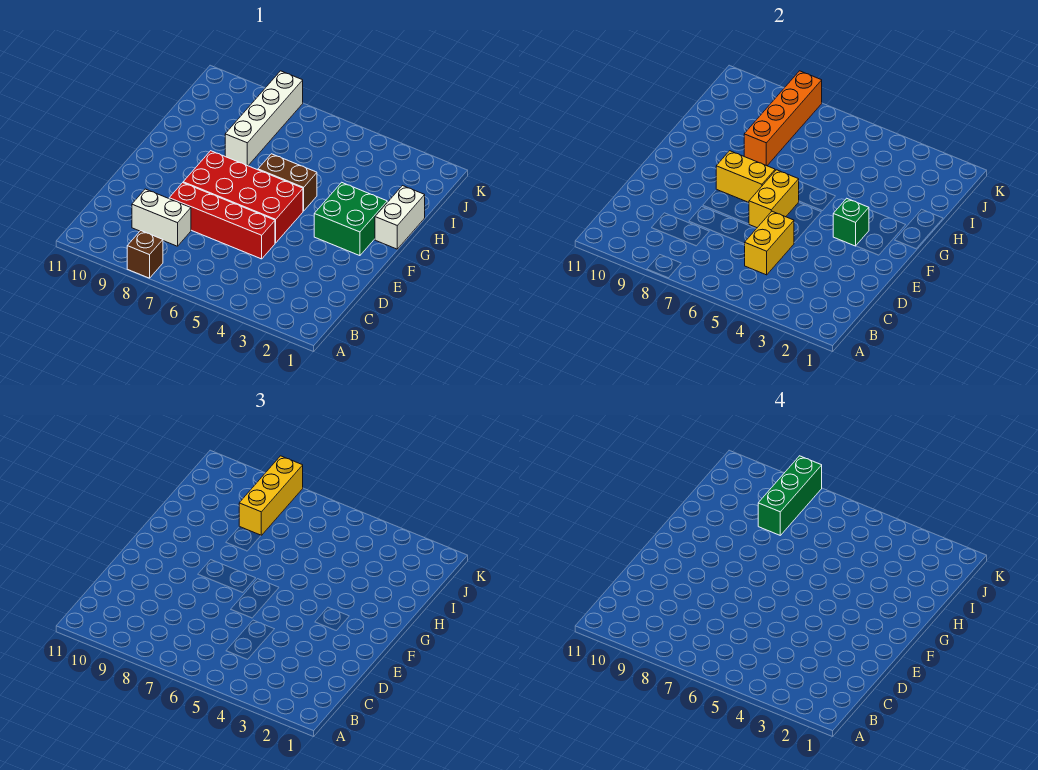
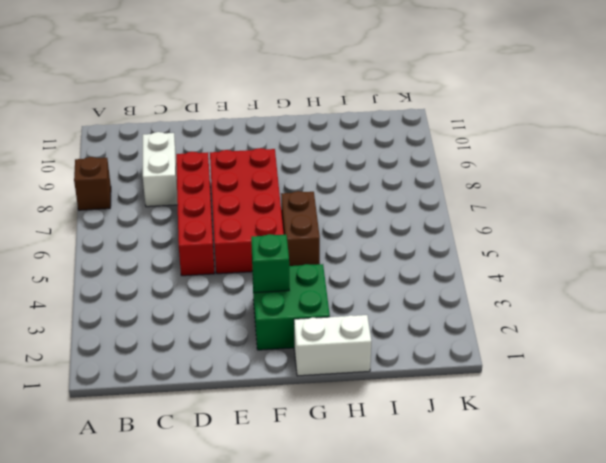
none -> white brick H8:K8 level 1
none -> yellow brick C5:D5 level 2
none -> yellow brick E6:F6 level 2

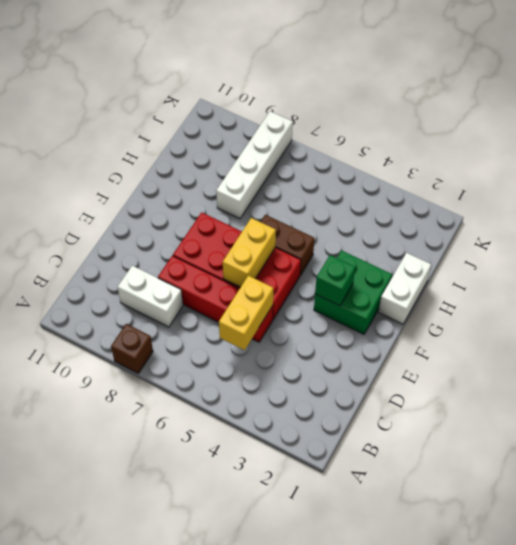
none -> yellow brick F7:F8 level 2
none -> orange brick H8:K8 level 2
none -> yellow brick I8:K8 level 3

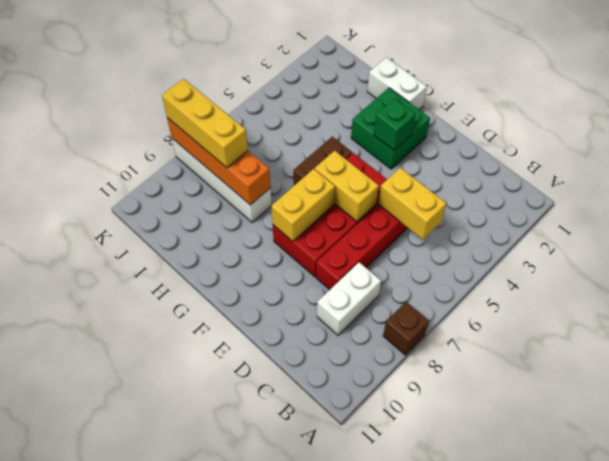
none -> green brick I8:K8 level 4

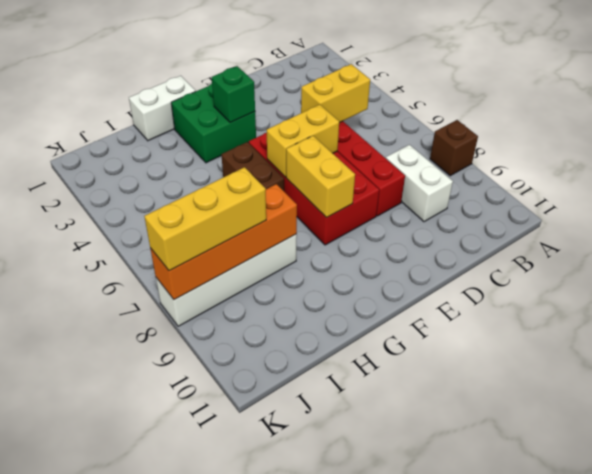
none -> green brick I8:K8 level 4

